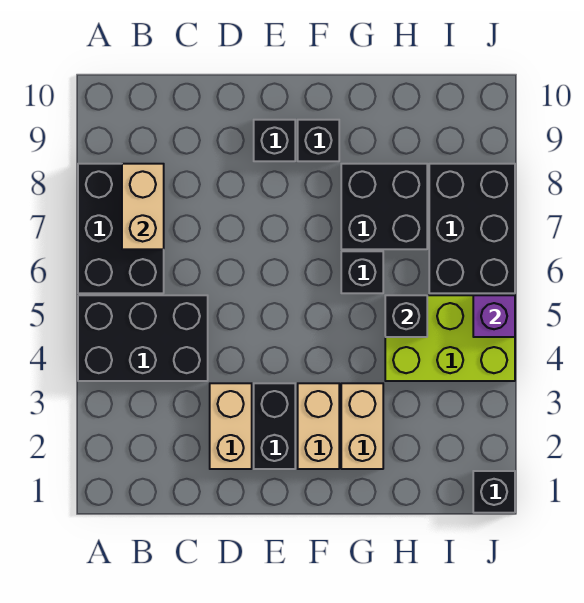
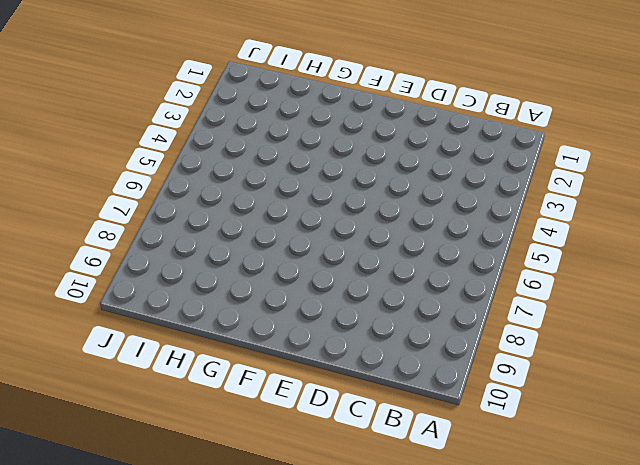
none -> black brick A4:C5 level 1
none -> black brick A6:B8 level 1
none -> tan brick D2:D3 level 1

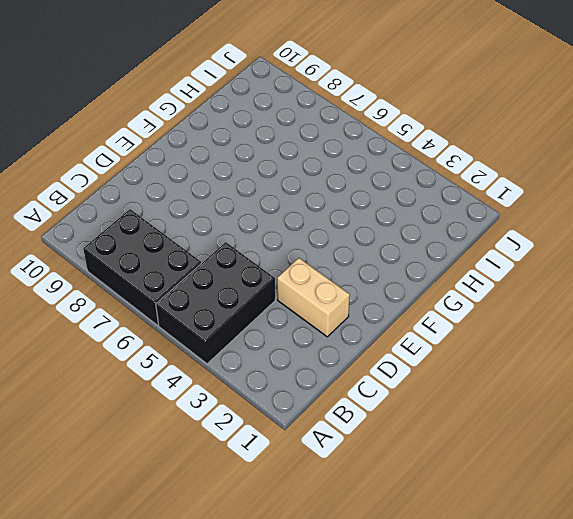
none -> black brick E2:E3 level 1
none -> black brick E9 level 1
none -> tan brick F2:F3 level 1

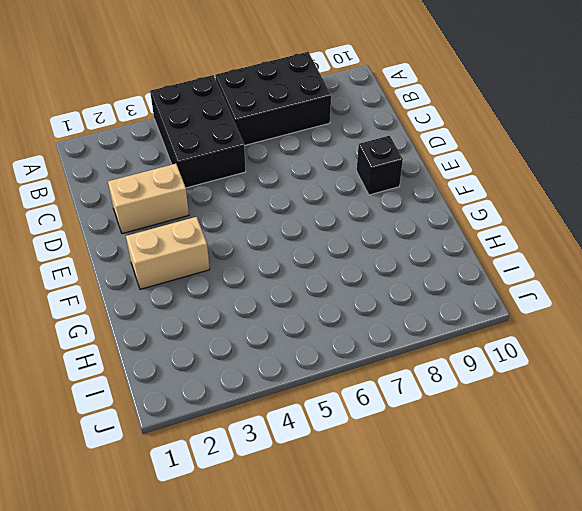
none -> black brick E2:E3 level 1
none -> black brick F9 level 1
none -> tan brick G2:G3 level 1

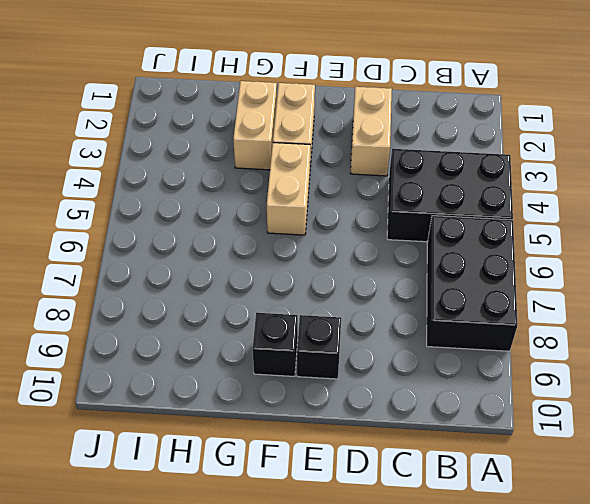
tan brick F4:F5 level 1 -> tan brick B7:B8 level 2
none -> black brick E2:E3 level 1
none -> black brick G6 level 1
none -> black brick G7:H8 level 1

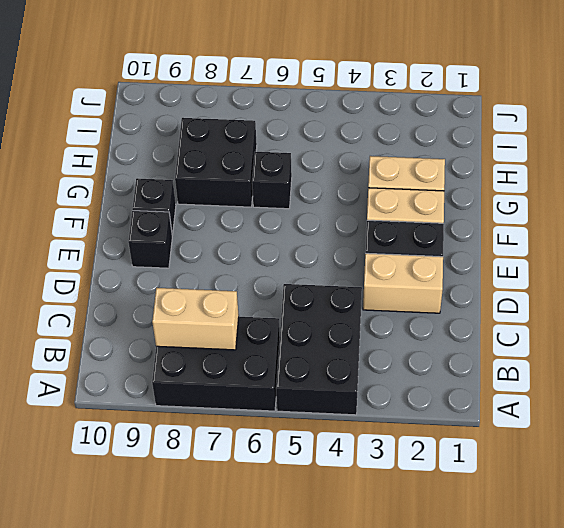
none -> lime brick H4:J5 level 1
none -> black brick I6:J8 level 1
none -> black brick J1 level 1

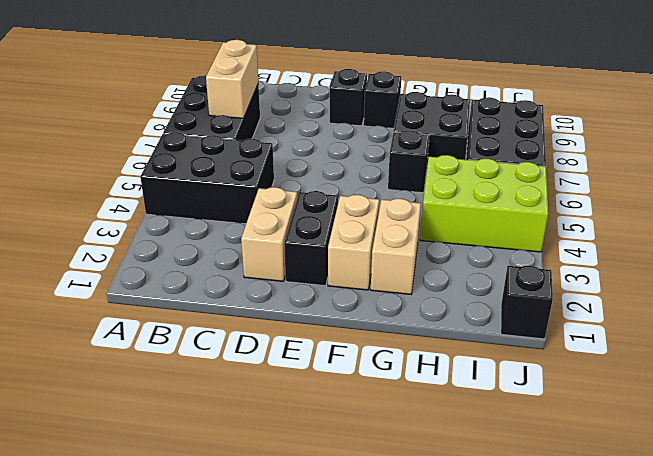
none -> black brick H5 level 2
none -> purple brick J5 level 2

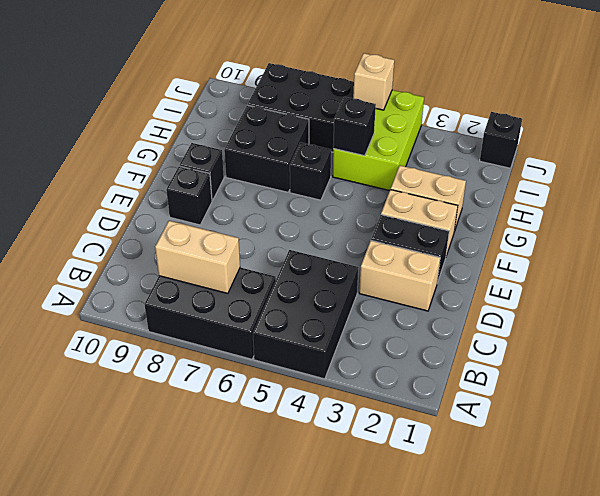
tan brick J5 level 2 -> purple brick J5 level 2

